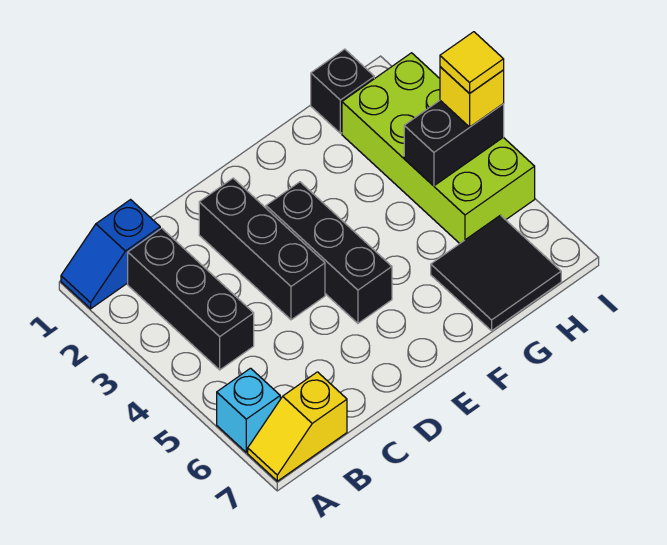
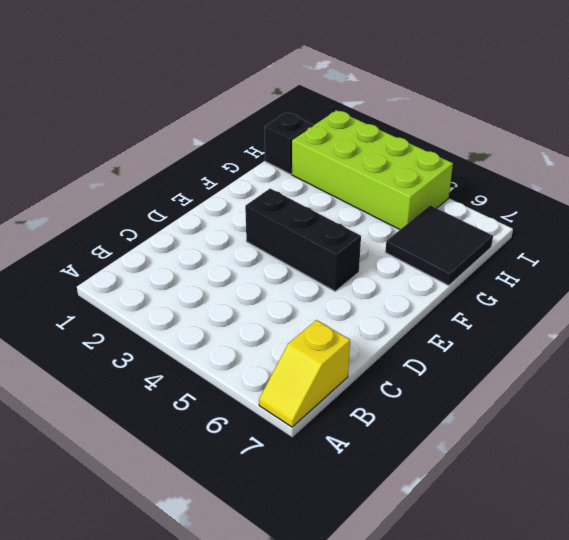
none -> blue slope A1:B1 level 1 top B
none -> cyan brick A6 level 1
none -> black brick B2:B4 level 1

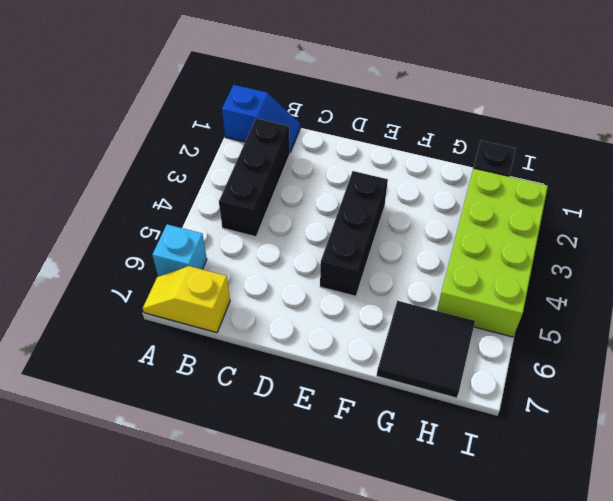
blue slope A1:B1 level 1 top A -> blue slope A1:B1 level 1 top B
none -> black brick D2:D4 level 1
none -> black brick H4:I4 level 2
none -> yellow brick I4 level 3

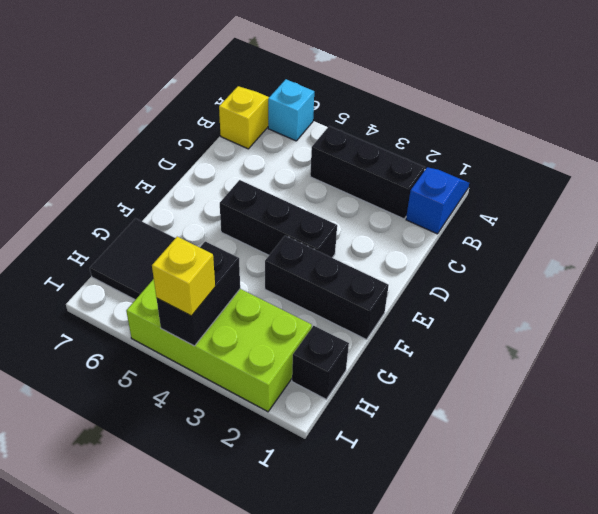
black brick F1:F3 level 1 -> black brick D2:D4 level 1
none -> yellow tile I4 level 4

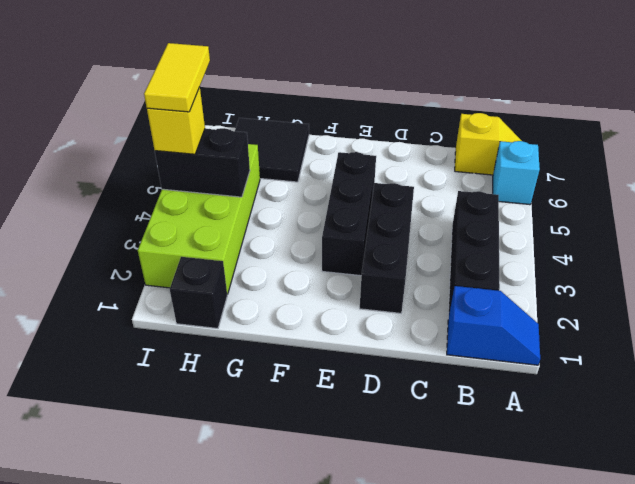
yellow tile I4:I5 level 4 -> yellow tile I4 level 4

